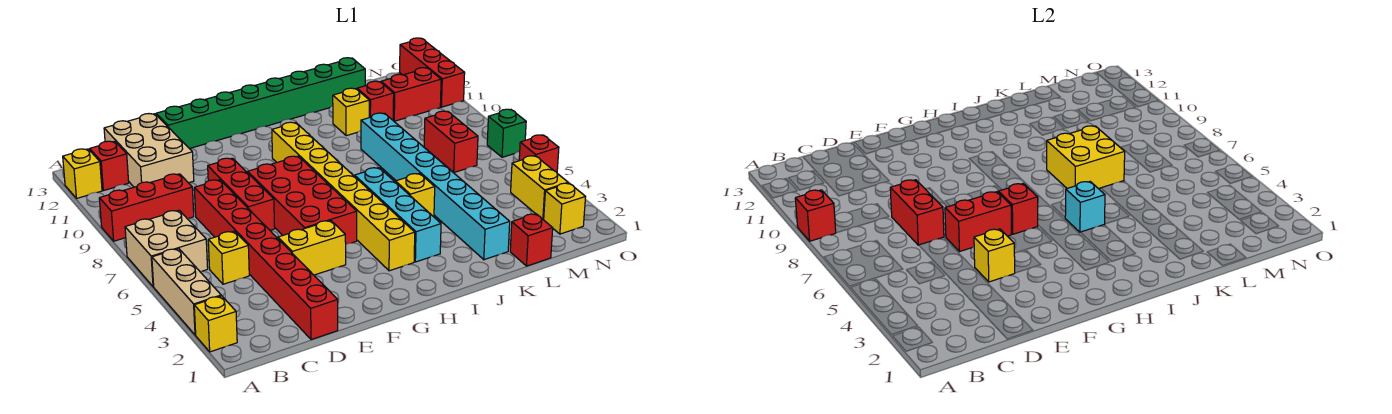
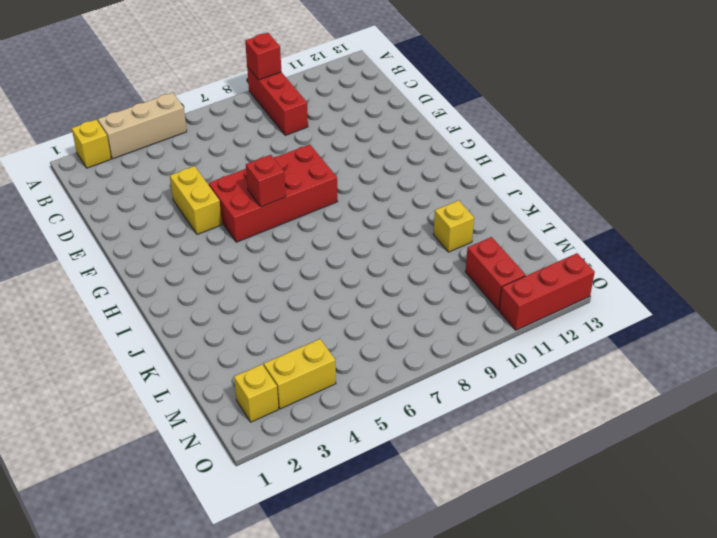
none -> tan brick A6:B7 level 1
none -> yellow brick A12 level 1
none -> red brick B12 level 1
none -> yellow brick C5 level 1

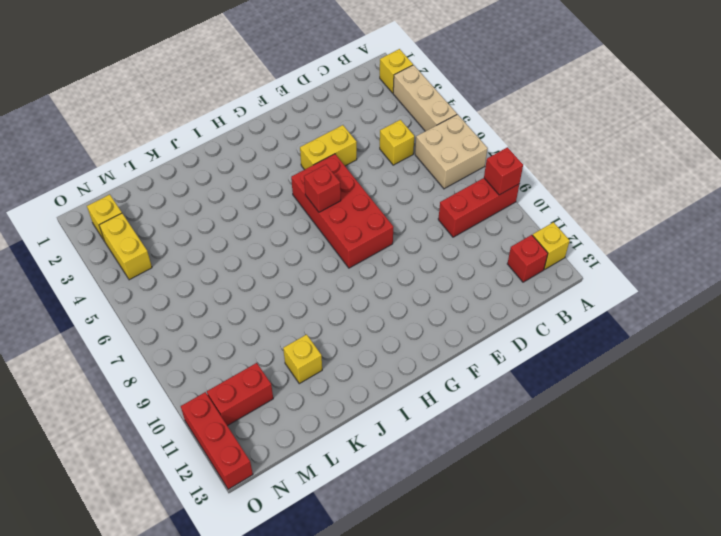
none -> tan brick C11:D13 level 1
none -> red brick D1:D8 level 1
none -> red brick E7:E9 level 1
none -> green brick E13:L13 level 1

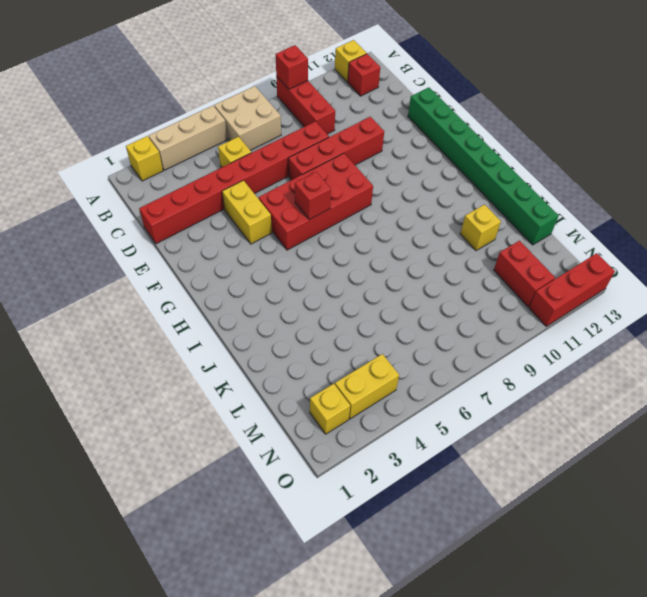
red brick E7:E10 level 1 -> red brick E7:E9 level 1
none -> tan brick C11:D13 level 1
none -> yellow brick H3:H10 level 1
none -> cyan brick I3:I6 level 1
none -> yellow brick J5 level 1

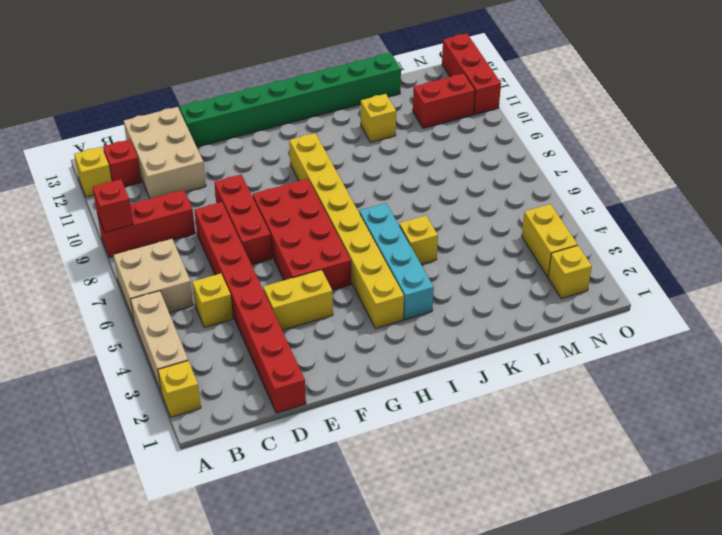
none -> cyan brick K2:K9 level 1
none -> red brick L1 level 1
none -> red brick L11 level 1
none -> red brick M7:M8 level 1

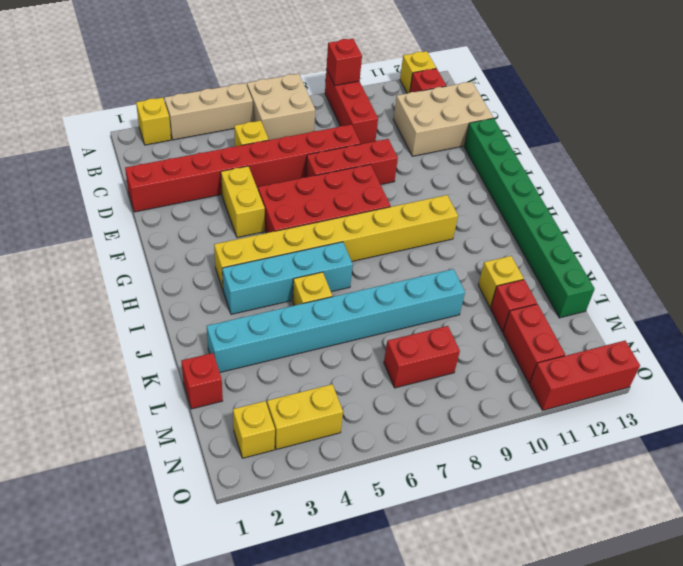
none -> red brick O5 level 1
none -> green brick O7 level 1
none -> red brick D7:D8 level 2
none -> yellow brick E4 level 2

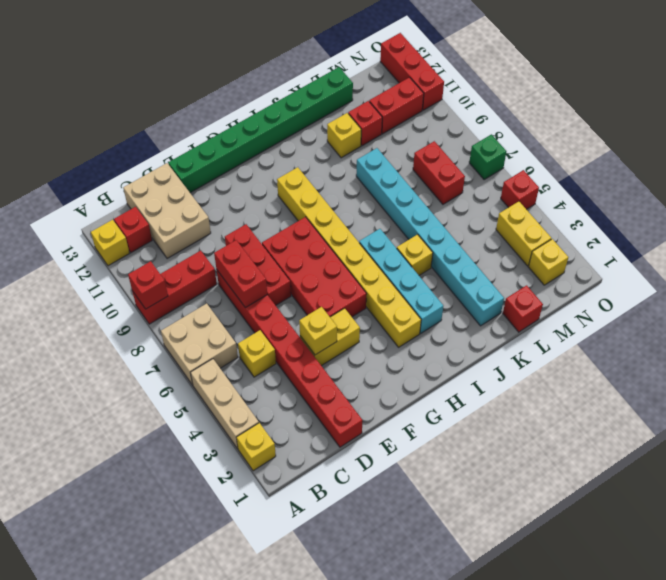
none -> red brick E6:F6 level 2
none -> red brick G6 level 2
none -> cyan brick I5 level 2
none -> yellow brick J7:K8 level 2

